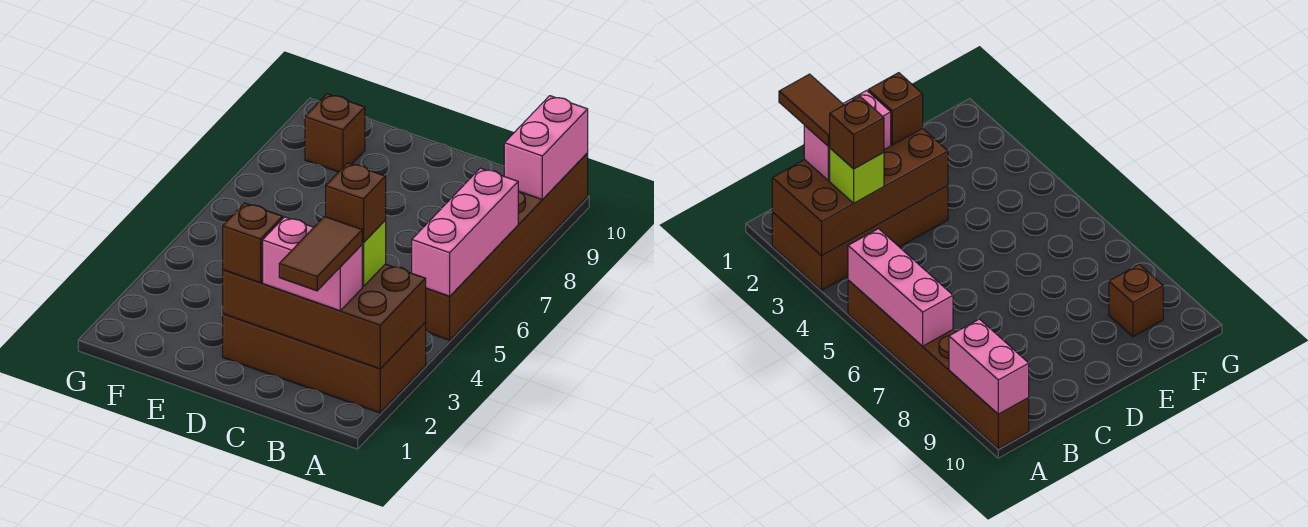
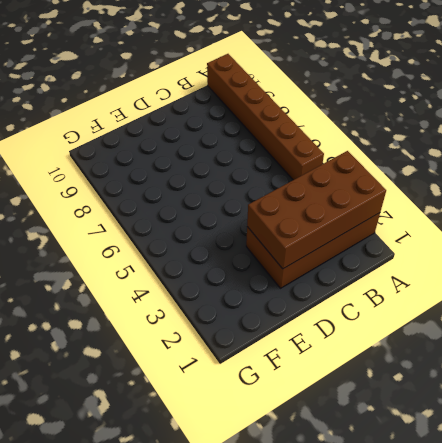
none -> brown brick F9 level 1
none -> pink brick A5:A7 level 2

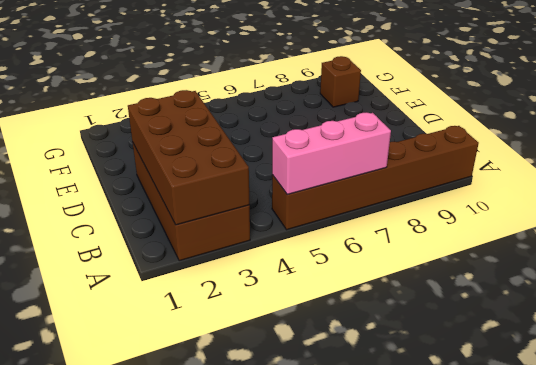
none -> pink brick A9:A10 level 2
none -> pink brick B2:C2 level 3

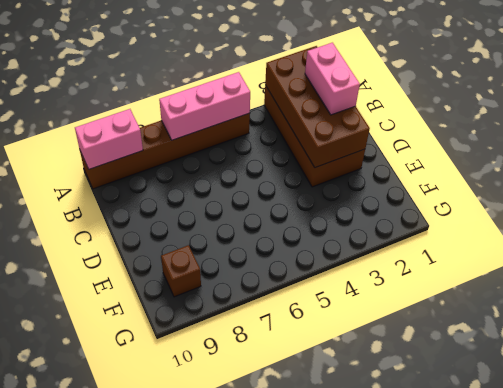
none -> lime brick B3 level 3
none -> brown brick D2 level 3

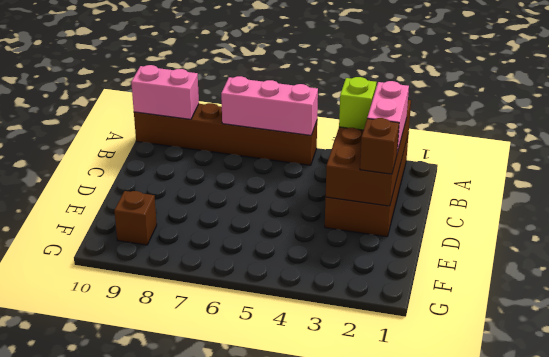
none -> brown tile B1:B2 level 4
none -> brown brick B3 level 4

